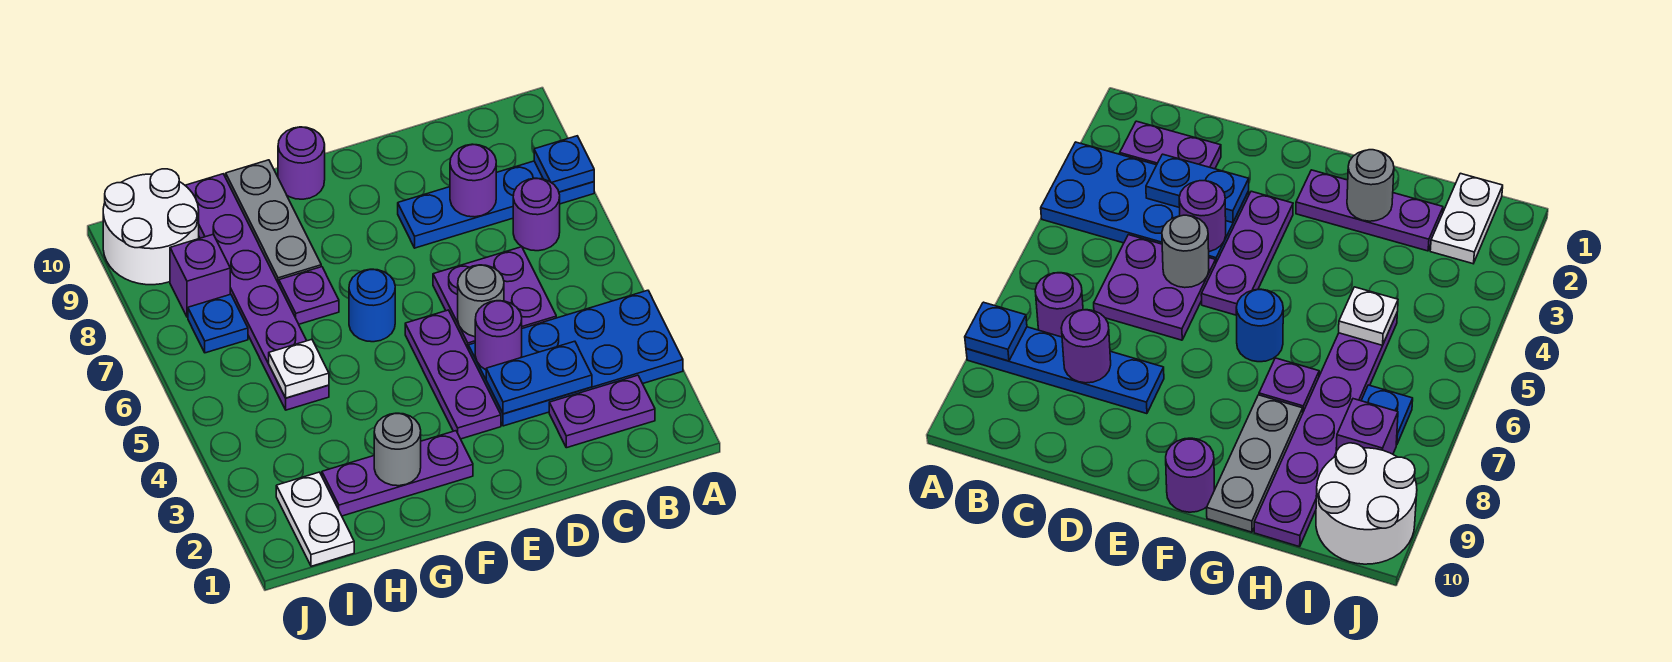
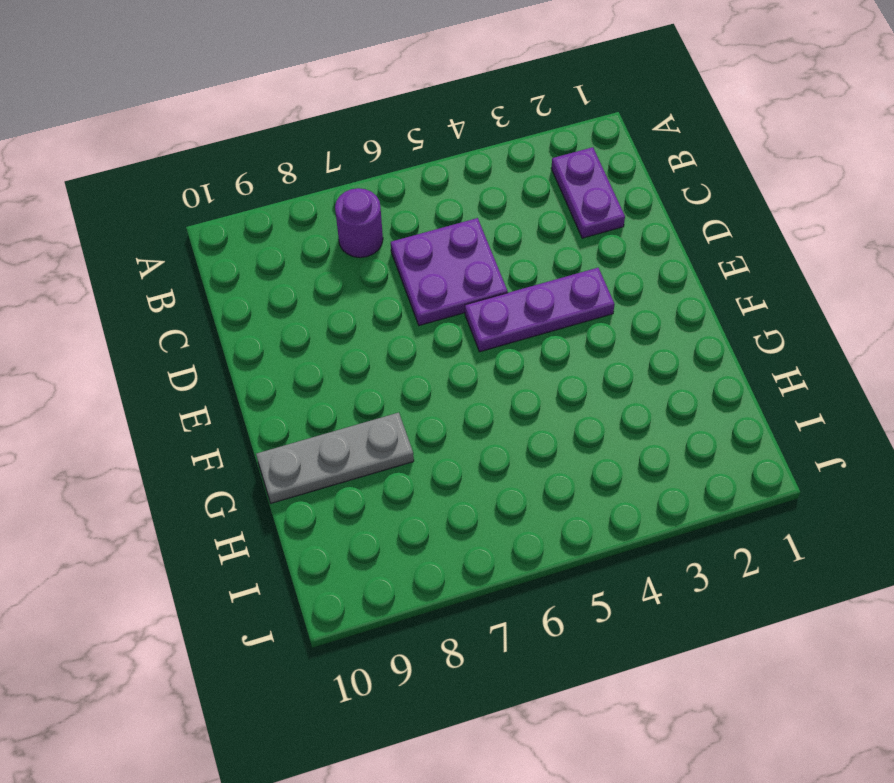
none -> blue plate A3:D4 level 1
none -> blue plate A8:D8 level 1
none -> purple plate F2:H2 level 1

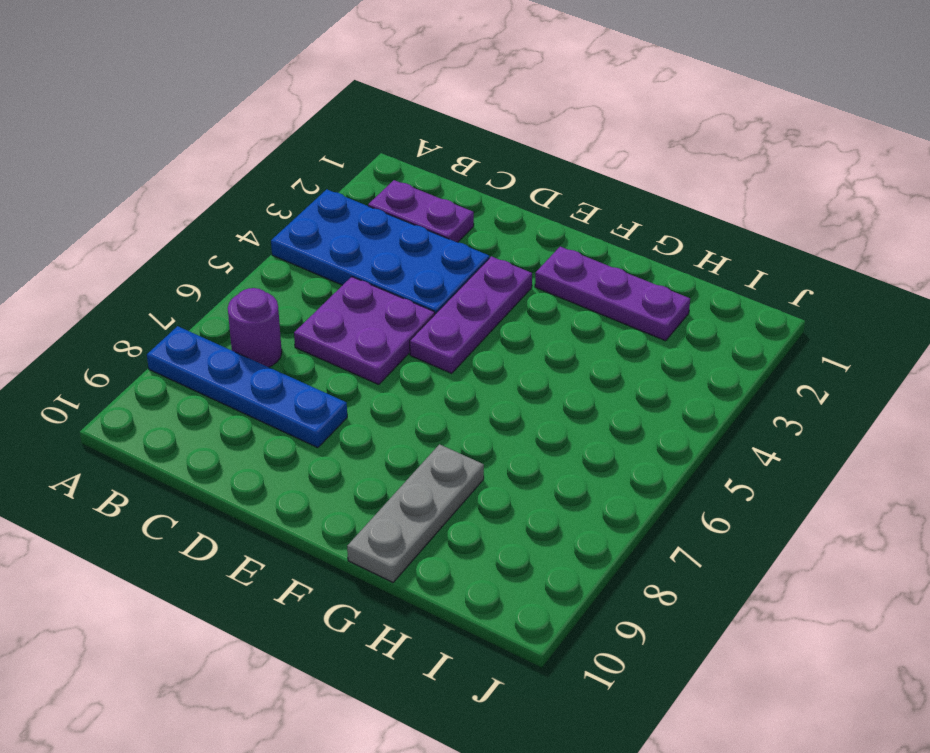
none -> blue round brick F6 level 1
none -> purple round brick F10 level 1
none -> purple plate G7 level 1

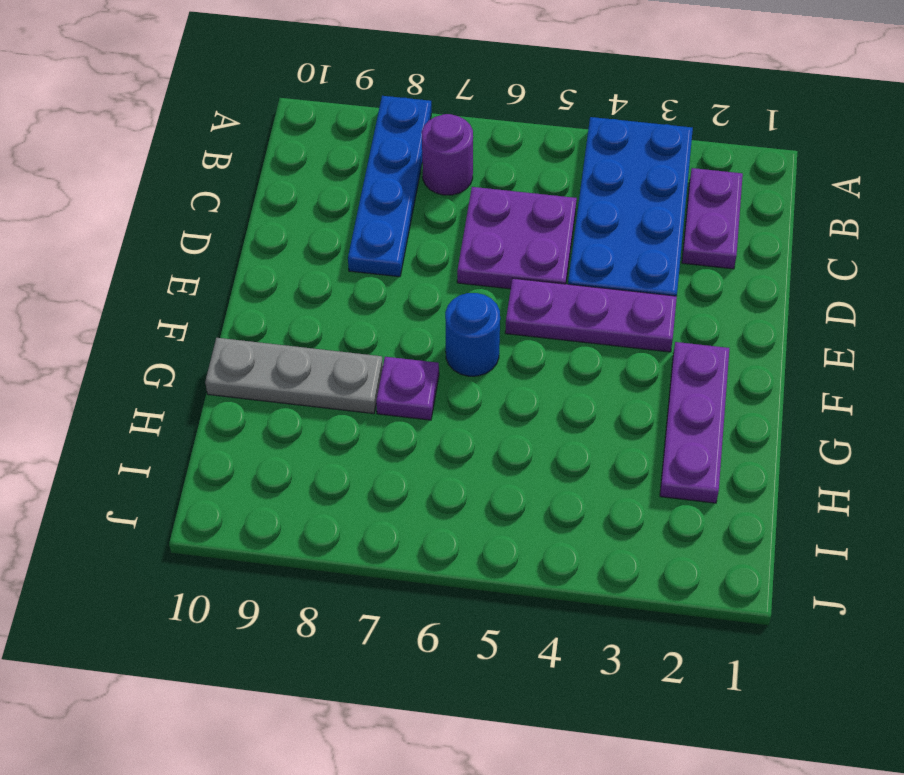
none -> purple round brick F10 level 1
none -> purple plate H5:H10 level 1
none -> white plate I1:I2 level 1

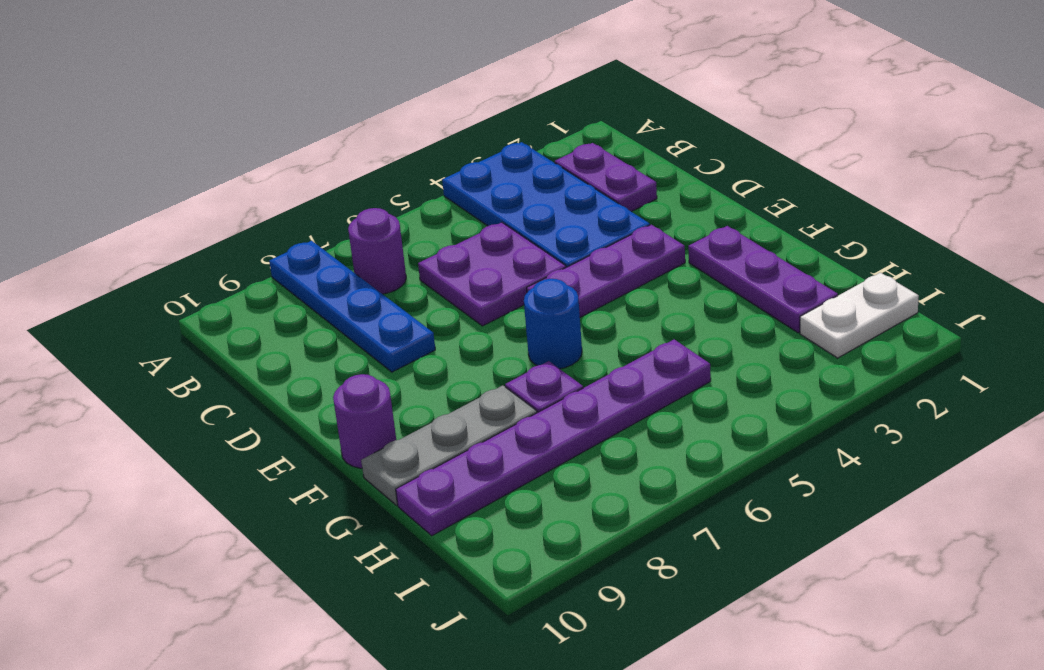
none -> blue plate I7 level 1
none -> purple brick I8 level 1
none -> white round brick I9:J10 level 1

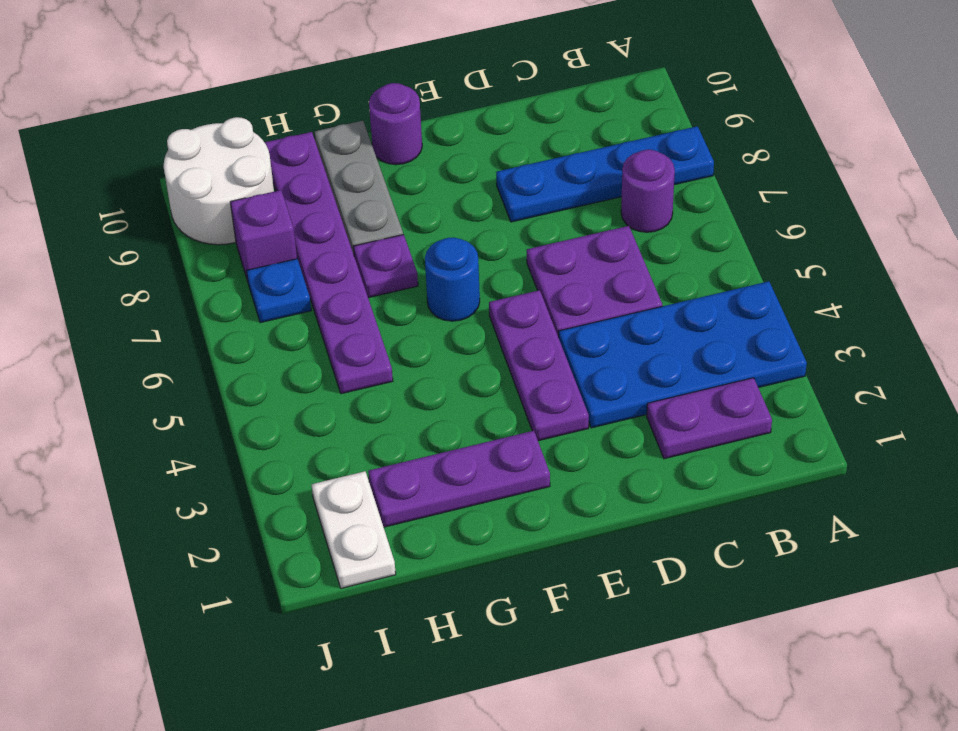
none -> blue plate A8 level 2
none -> blue plate C3:D3 level 2
none -> purple round brick C8 level 2

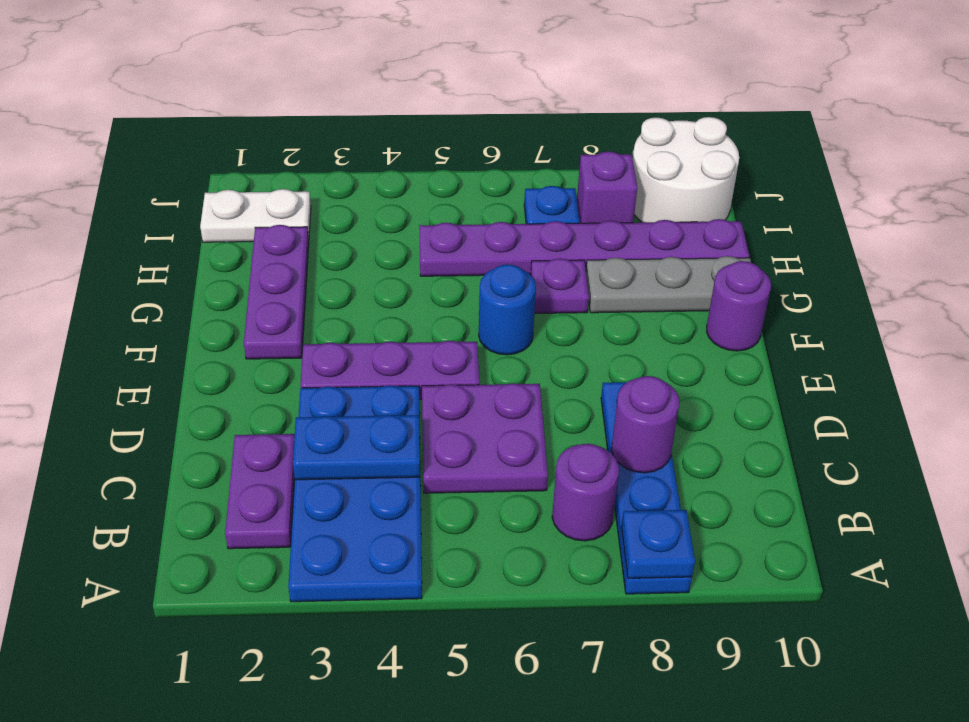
blue plate C3:C4 level 2 -> blue plate C3:D3 level 2
none -> purple round brick D4 level 2
none -> grey round brick D5 level 2
none -> grey round brick G2 level 2

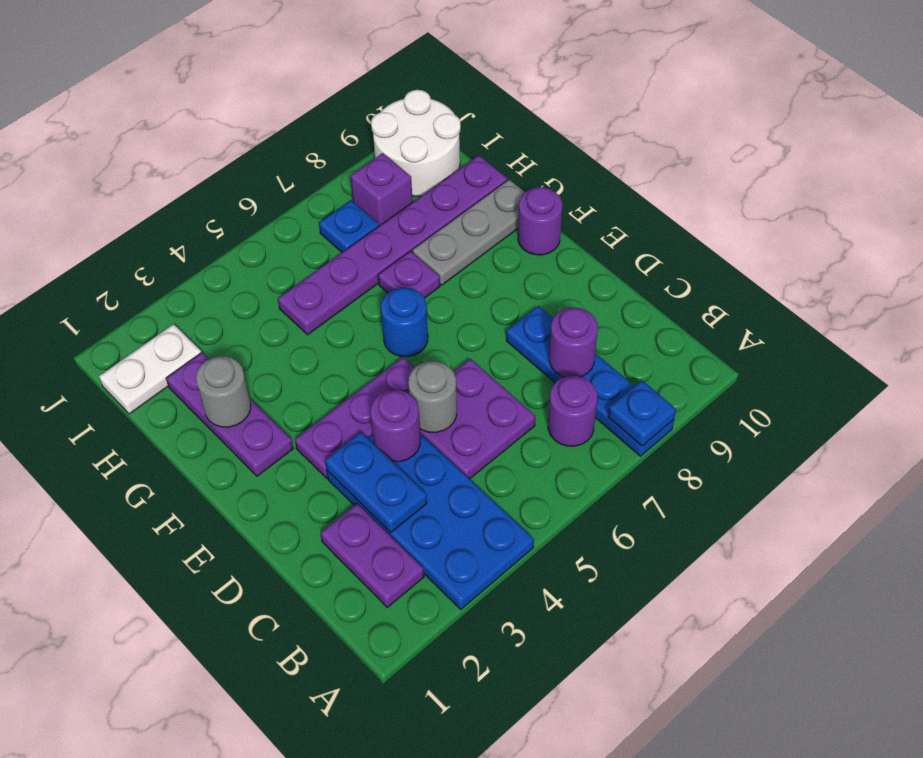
none -> white plate H5 level 2

